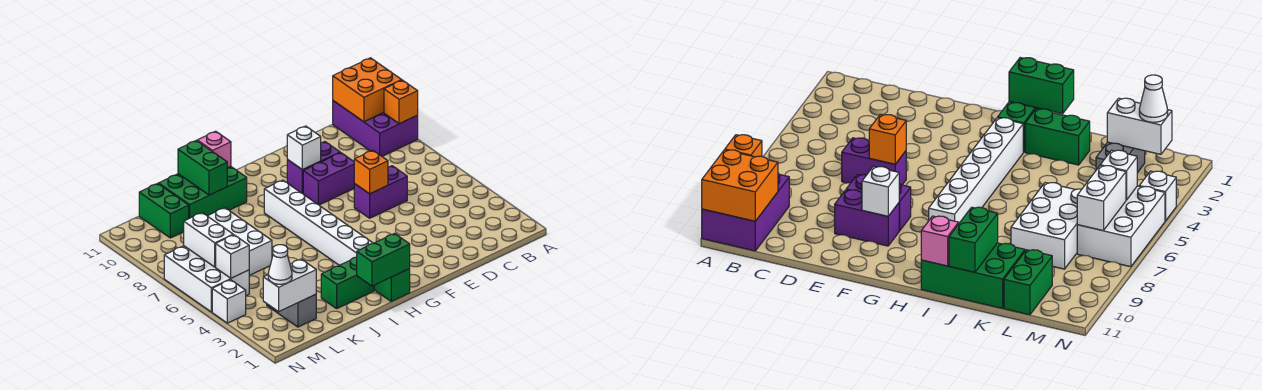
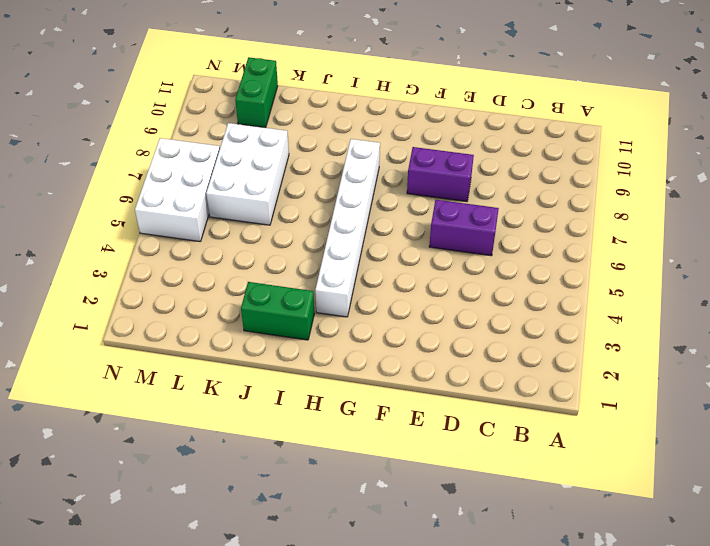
none -> purple brick A9:B11 level 1
none -> purple brick E9:F9 level 1
none -> green brick H1:H2 level 1

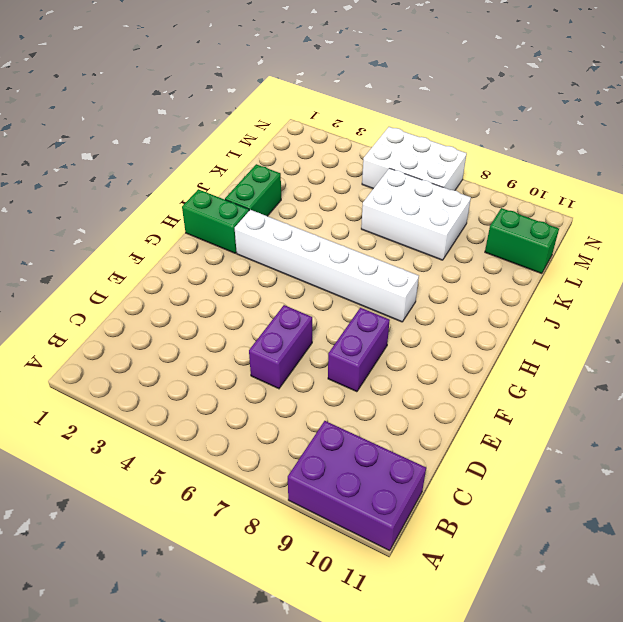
none -> purple brick E9:F9 level 1
none -> green brick I10:K11 level 1
none -> grey brick L2:L3 level 1

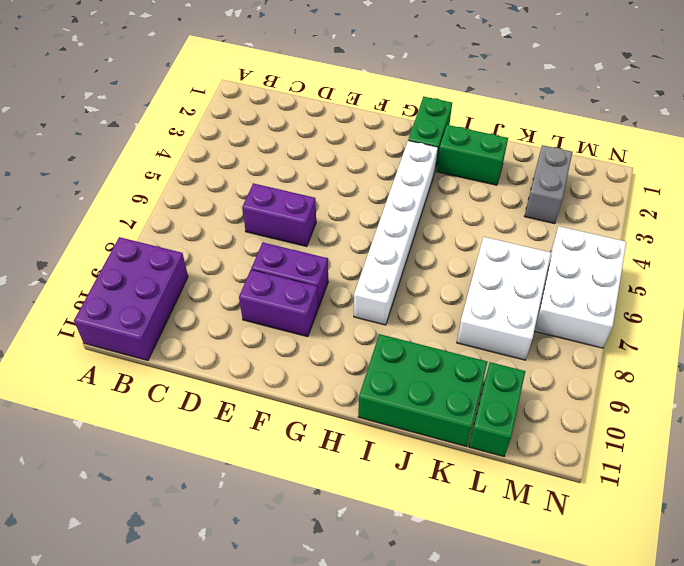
none -> white brick N4 level 1
none -> orange brick A9 level 2
none -> orange brick A10:B11 level 2

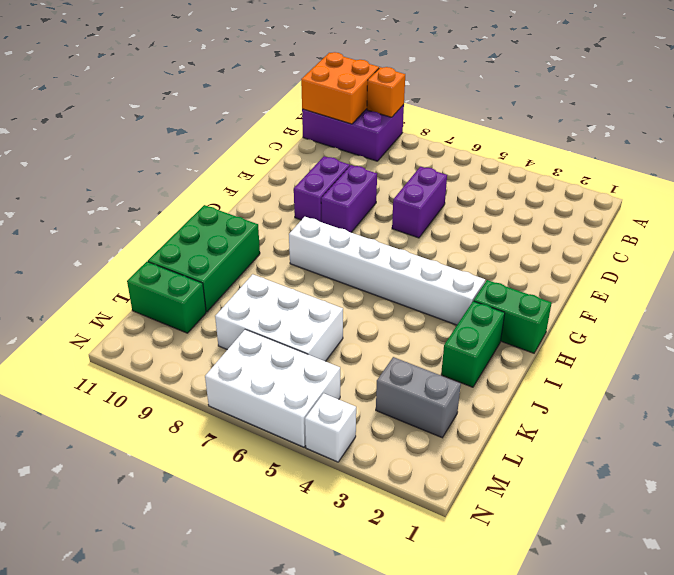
none -> orange brick E6 level 2
none -> white brick F9 level 2
none -> green brick H1:I1 level 2

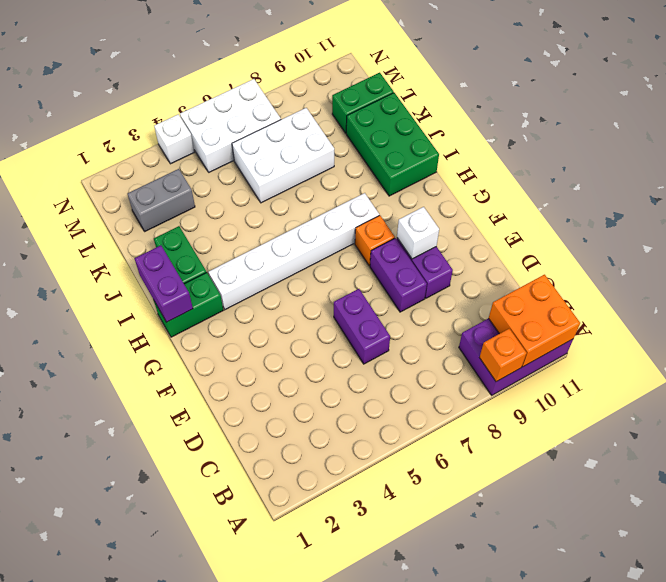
orange brick G8 level 1 -> orange brick E6 level 2
purple brick H1:I1 level 2 -> green brick H1:I1 level 2
none -> pink brick I11 level 2
none -> green brick J10:J11 level 2
none -> white brick L2:M2 level 2

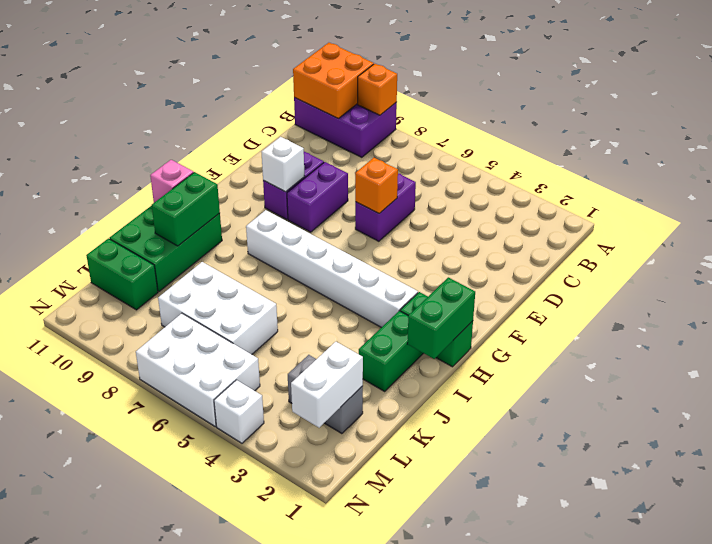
green brick I10:J10 level 2 -> green brick J10:J11 level 2
none -> white brick M5 level 2
none -> white brick M6:M7 level 2
none -> white cone M2 level 3

